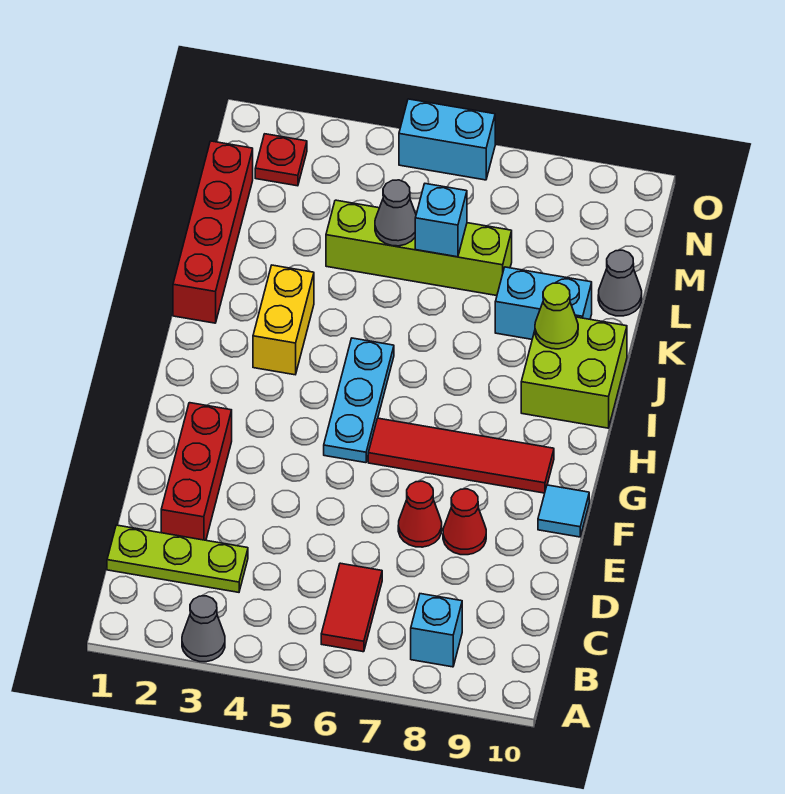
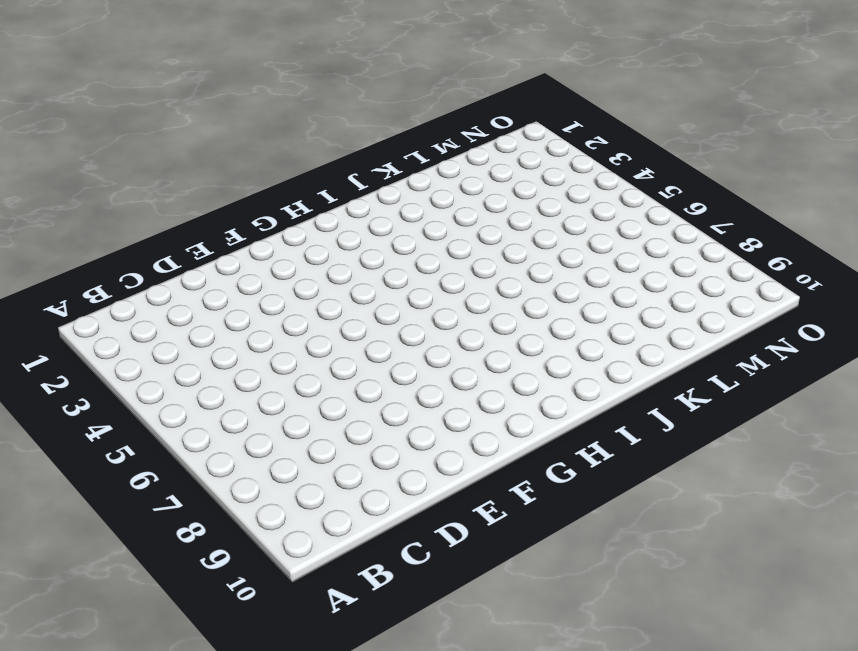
none -> grey cone A3 level 1
none -> red tile B6:C6 level 1
none -> cyan brick B8 level 1

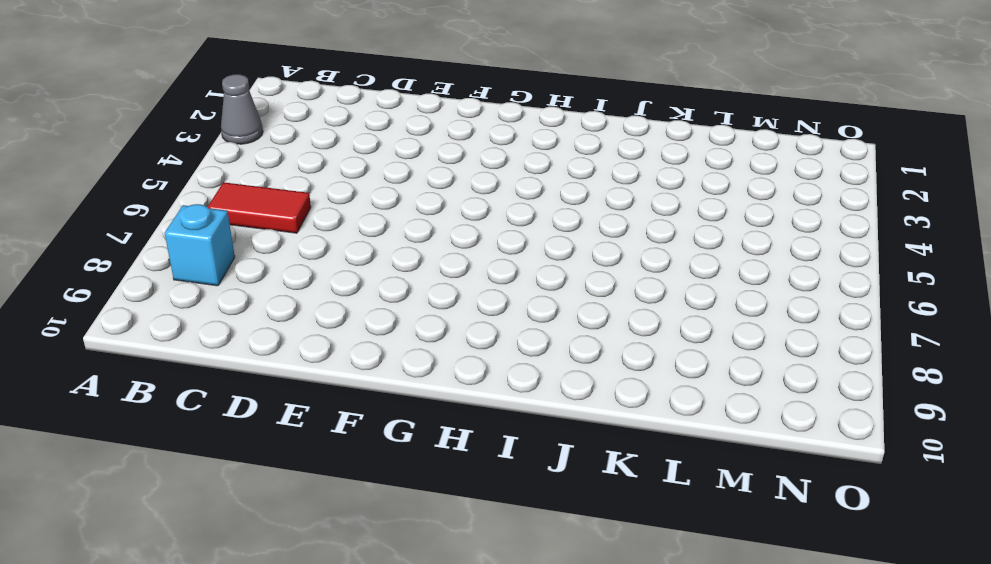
none -> lime plate C1:C3 level 1
none -> red brick D2:F2 level 1
none -> red cone E7 level 1

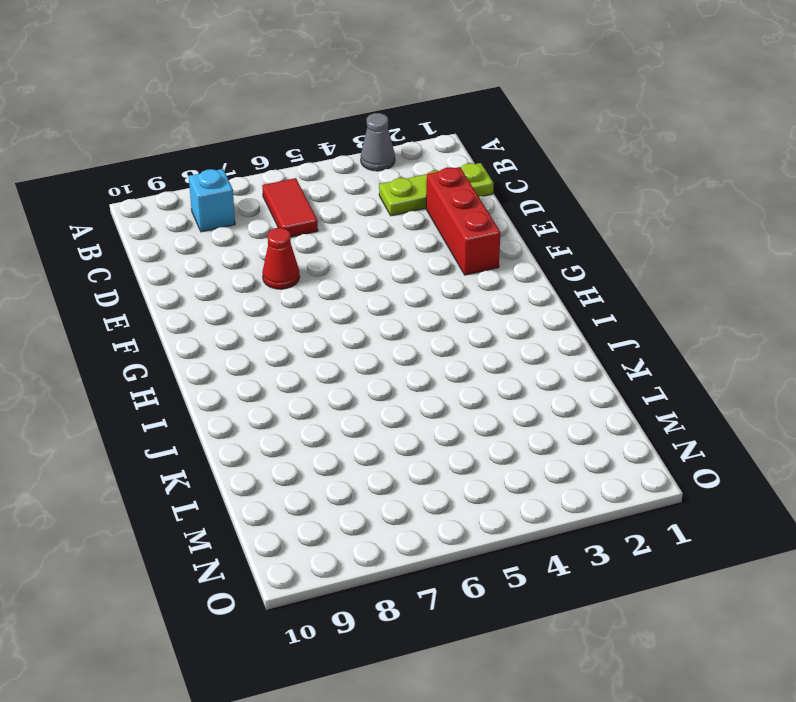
none -> red cone E8 level 1
none -> cyan tile F10 level 1
none -> cyan plate G5:I5 level 1

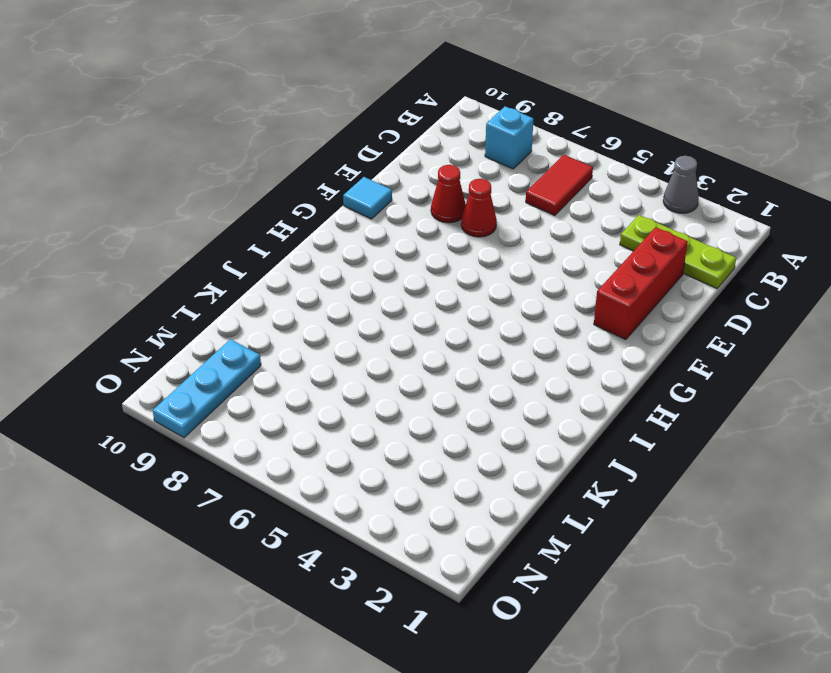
cyan plate M9:O9 level 1 -> cyan plate G5:I5 level 1
none -> red tile G6:G9 level 1
none -> yellow brick I3:J3 level 1
none -> lime brick I9:J10 level 1

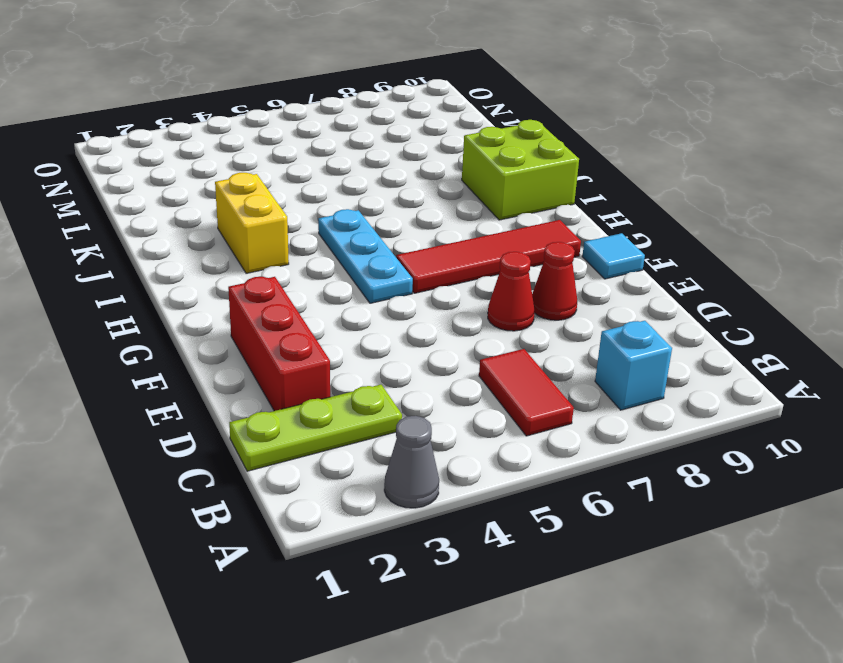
none -> red brick J1:M1 level 1
none -> cyan brick K8:K9 level 1
none -> lime brick L4:L7 level 1

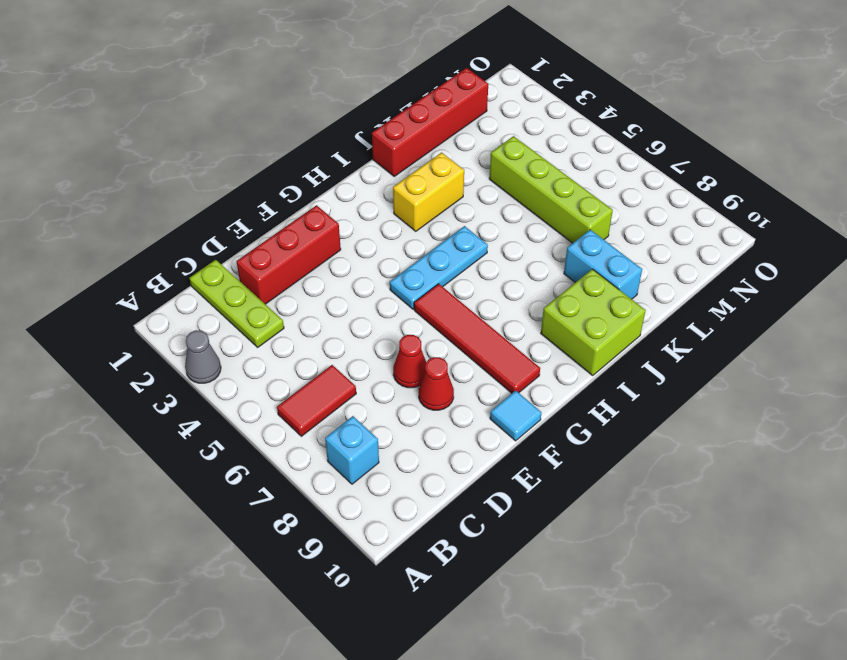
none -> grey cone L10 level 1
none -> red plate N2 level 1
none -> cyan brick O5:O6 level 1

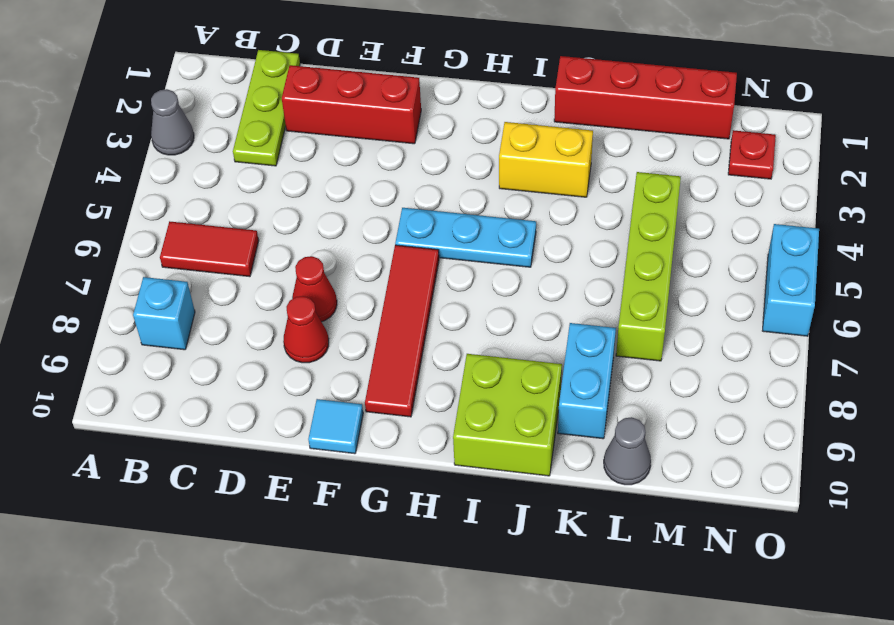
none -> lime cone J9 level 2
none -> grey cone L5 level 2
none -> cyan brick L6 level 2

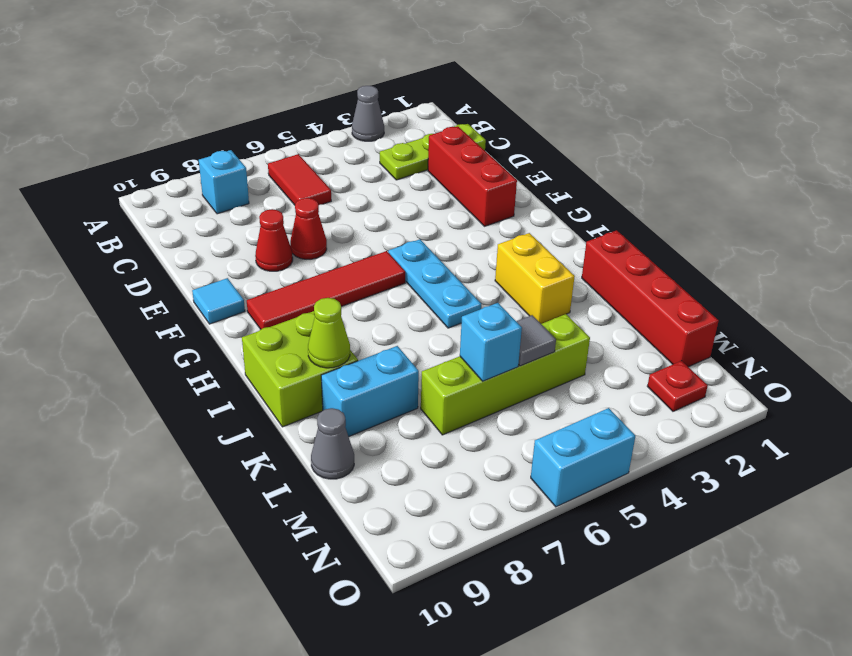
grey tile L5 level 2 -> grey cone L5 level 2

